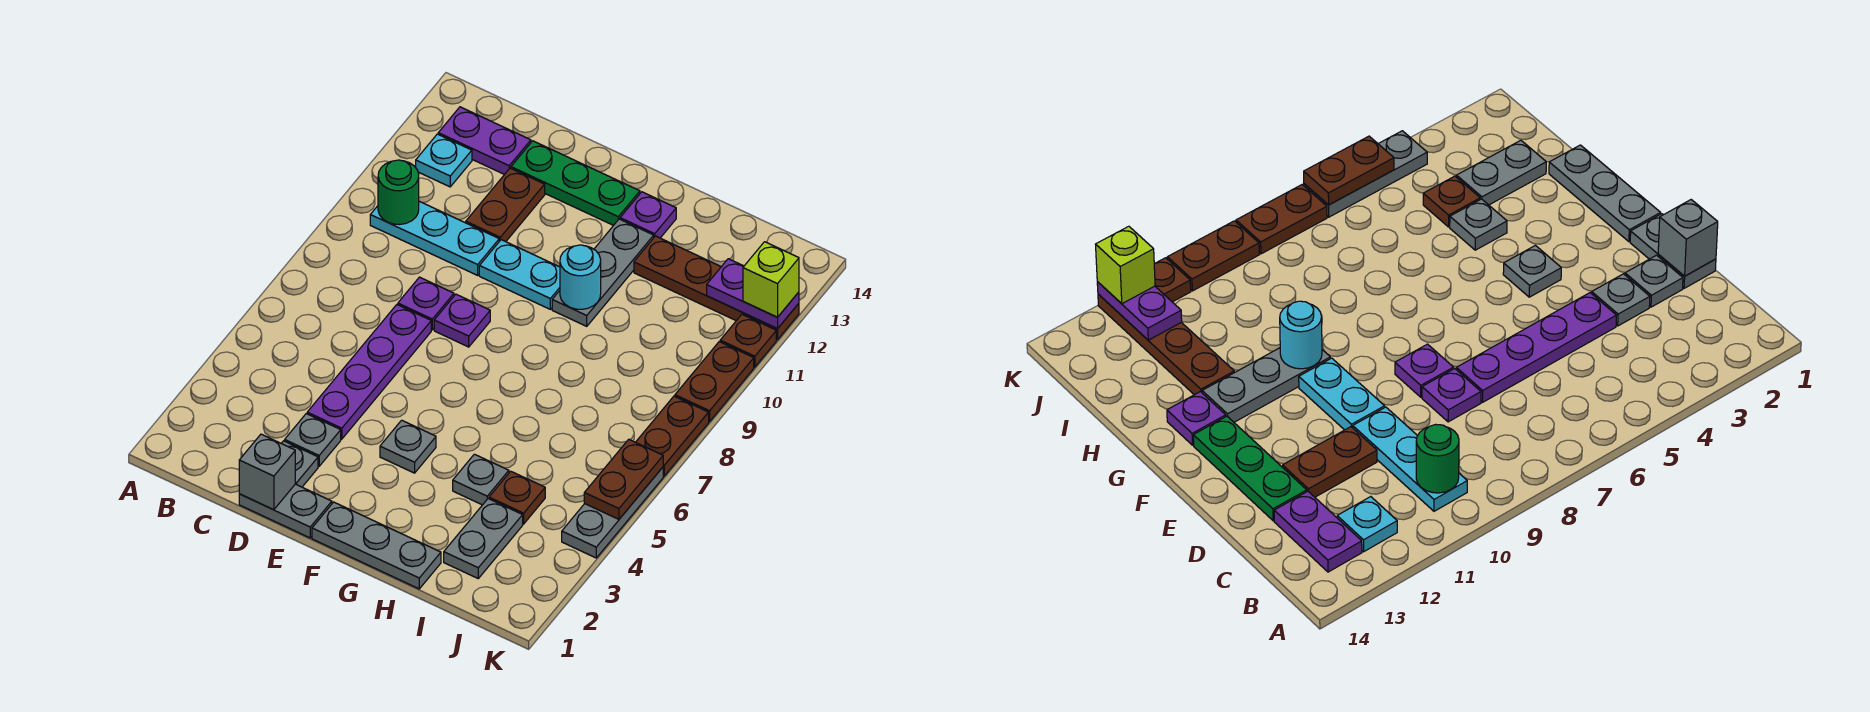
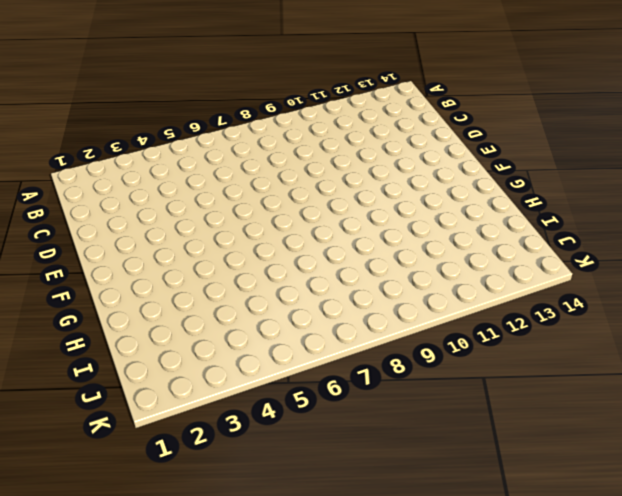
none -> cyan plate B10:D10 level 1
none -> cyan plate B12 level 1
none -> purple plate B13:C13 level 1
none -> grey plate D1:E1 level 1

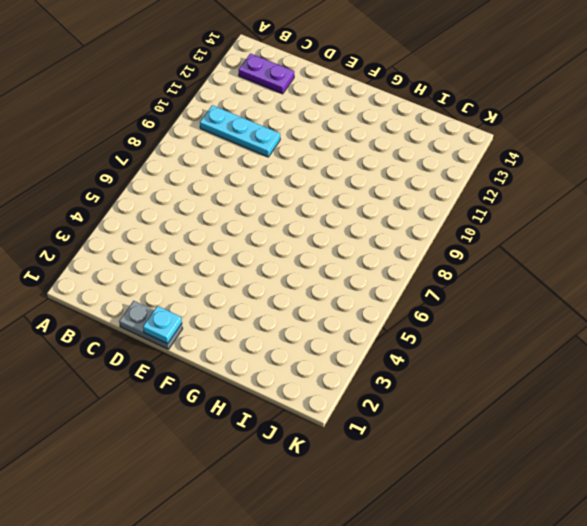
cyan plate E1 level 2 -> cyan plate B12 level 1
none -> grey plate D2 level 1
none -> grey plate D3 level 1
none -> purple plate D4:D7 level 1
none -> purple plate D8 level 1

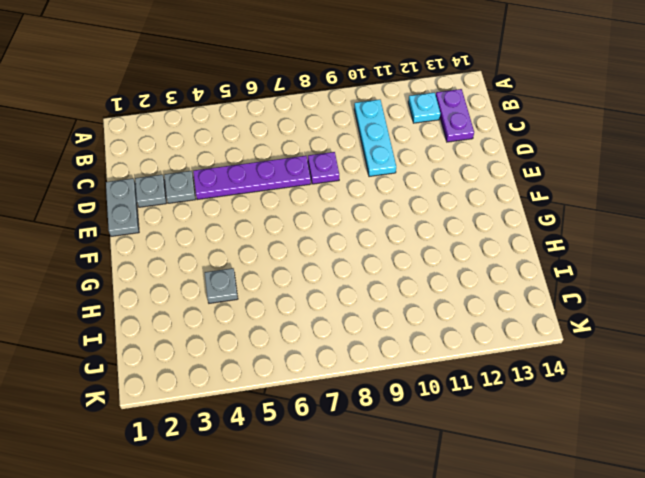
none -> brown plate D11:D12 level 1
none -> green plate D13:F13 level 1
none -> purple plate E8 level 1
none -> cyan plate E10:F10 level 1

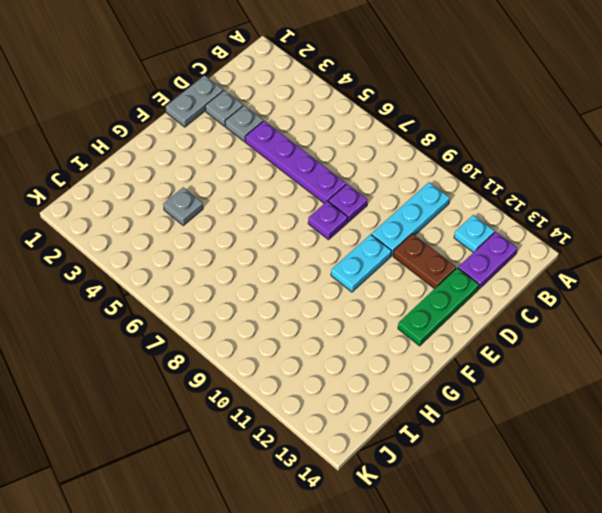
none -> grey plate F1:H1 level 1
none -> grey plate F4 level 1
none -> grey plate G10:G12 level 1
none -> purple plate G13 level 1

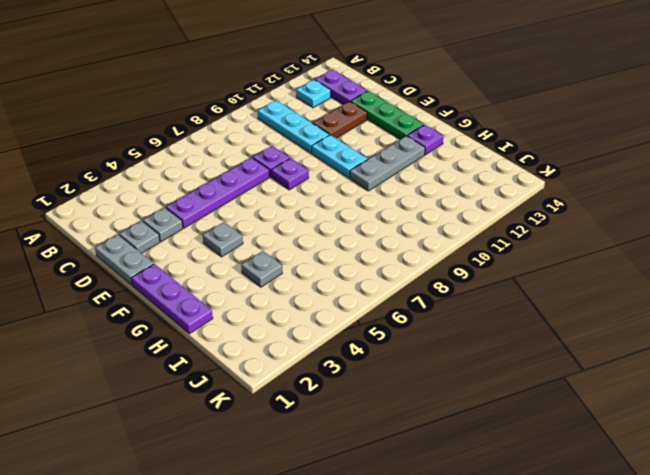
purple plate F1:H1 level 1 -> grey plate F1:H1 level 1
none -> brown plate H12:K12 level 1
none -> grey plate I2:I3 level 1
none -> brown plate I4 level 1
none -> grey plate K4:K6 level 1

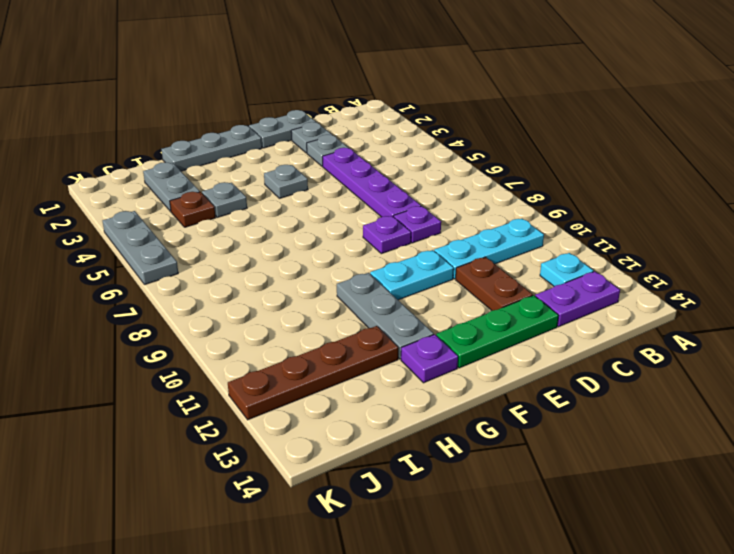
none -> brown plate K7:K8 level 1
none -> brown plate K9:K10 level 1
none -> brown plate K11 level 1
none -> green round brick B10 level 2

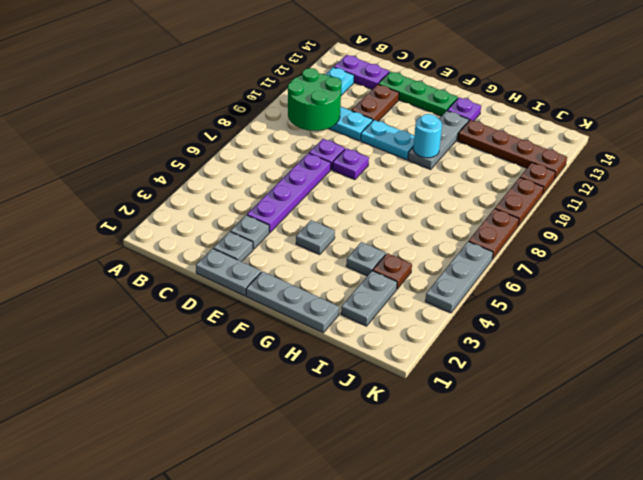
green round brick B9:C10 level 2 -> green round brick B10 level 2
none -> grey brick D1 level 2
none -> purple plate J12:K12 level 2
none -> brown plate K5:K6 level 2
none -> lime brick K12 level 3

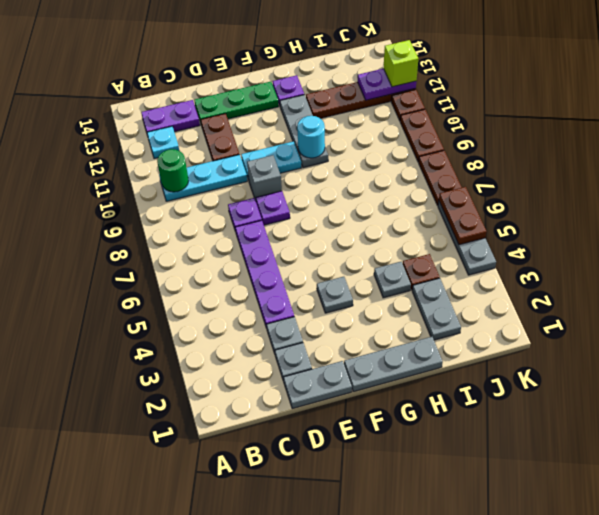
grey brick E9 level 1 -> grey brick D1 level 2

